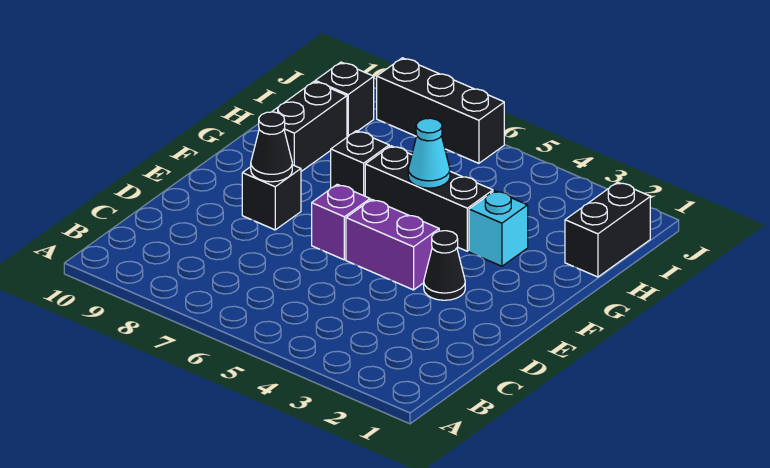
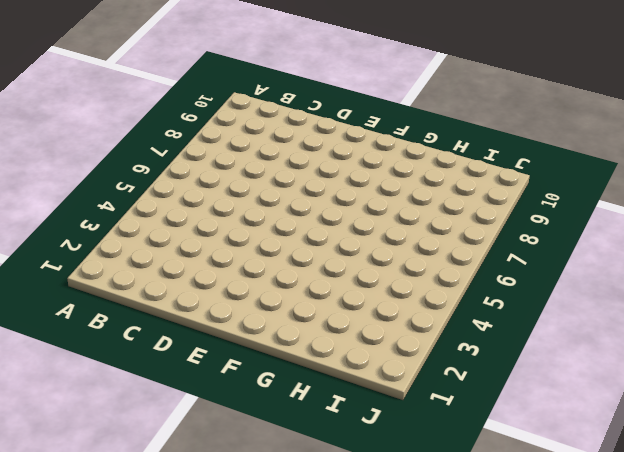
none -> black cone E3 level 1
none -> purple brick E4:E5 level 1
none -> purple brick E6 level 1

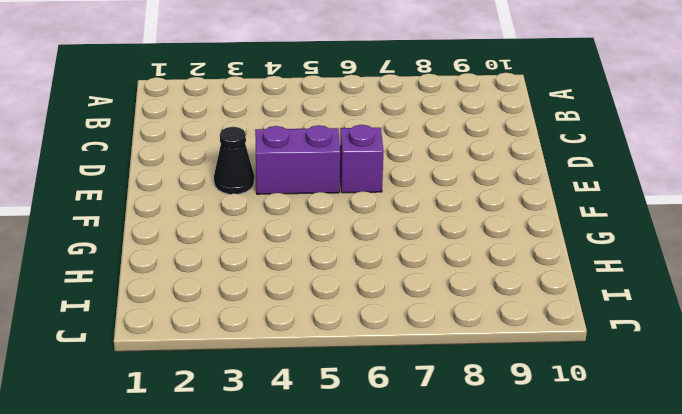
none -> black brick E8 level 1
none -> cyan brick G3 level 1
none -> black brick G4:G6 level 1

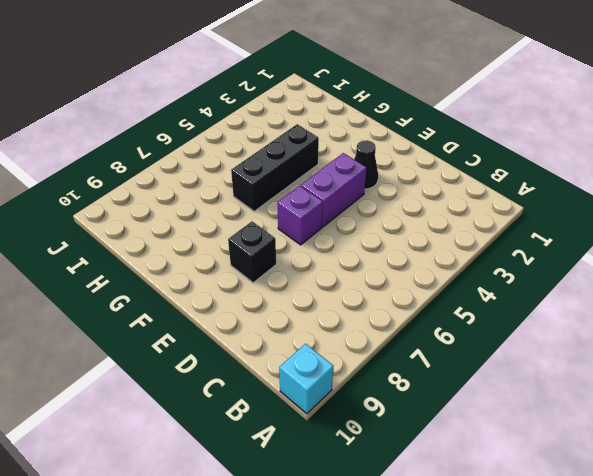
cyan brick A10 level 1 -> cyan brick G3 level 1
none -> black brick G7 level 1
none -> black brick G9:H9 level 1
none -> black brick H1:I1 level 1

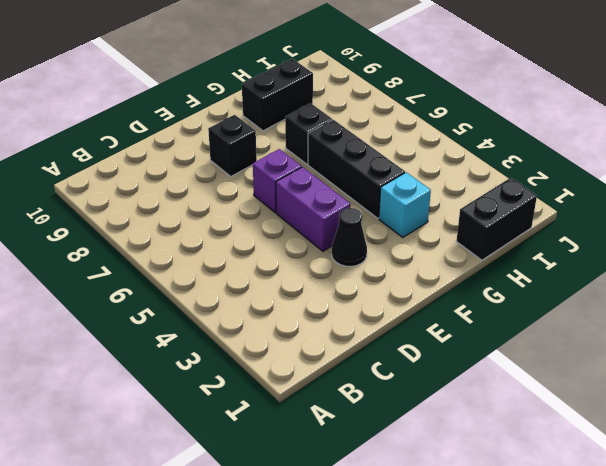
none -> black brick I9 level 1
none -> black brick J6:J8 level 1
none -> black cone E8 level 2

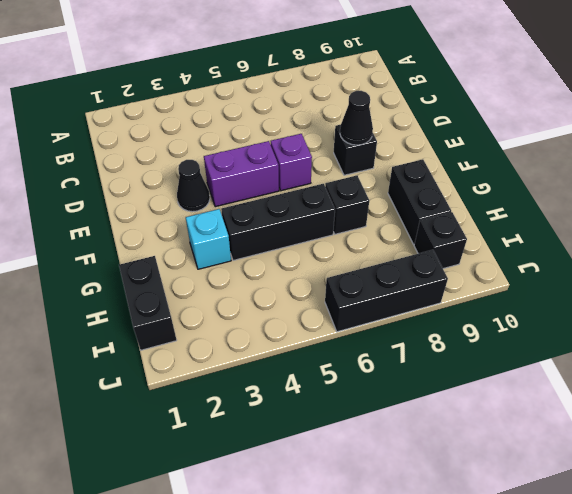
none -> cyan cone G5 level 2

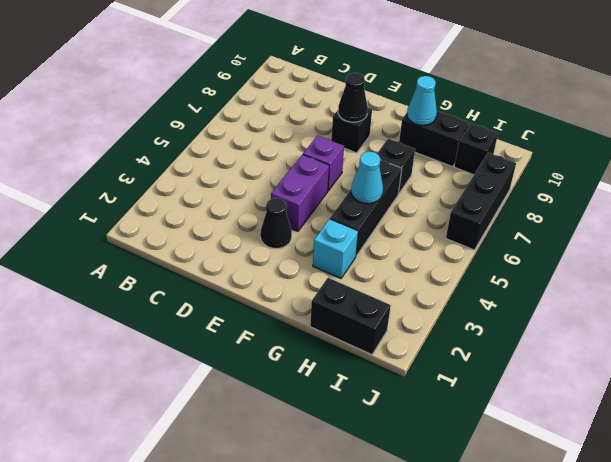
cyan cone G9 level 2 -> none

